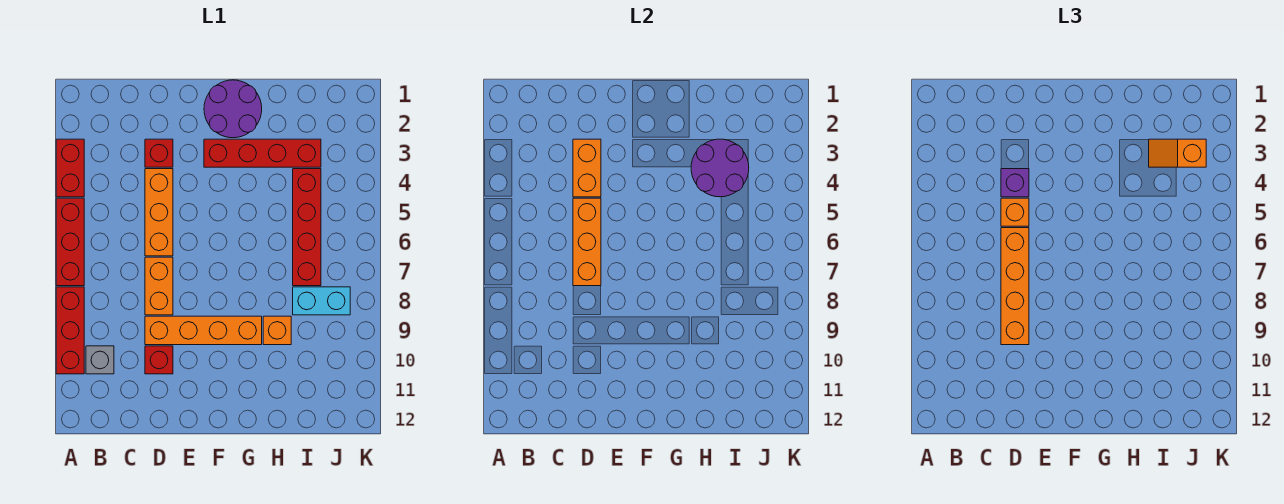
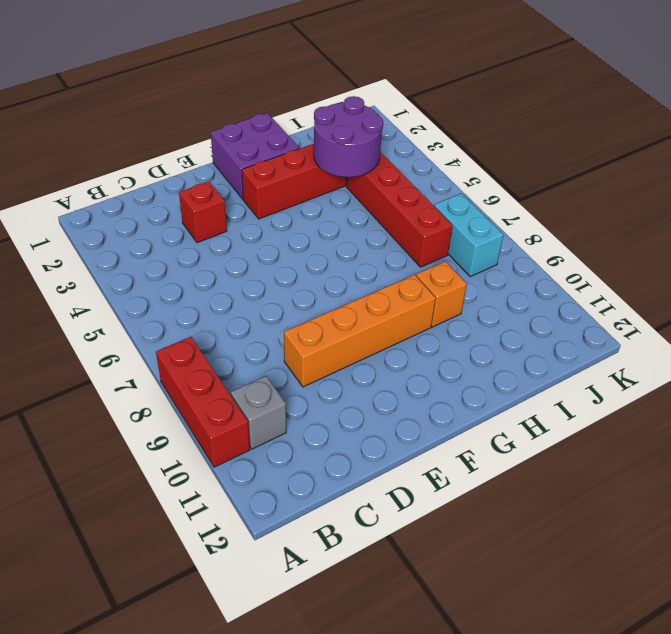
purple brick F1:G2 level 1 -> purple round brick F1:G2 level 1
cyan brick J7:J8 level 1 -> cyan brick I8:J8 level 1
none -> red brick A3:A4 level 1
none -> red brick A5:A7 level 1
none -> orange brick D4:D6 level 1

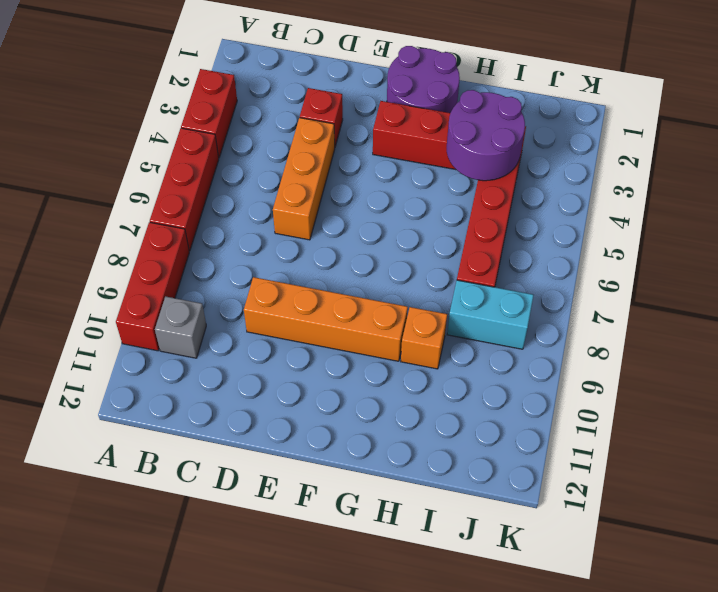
none -> orange brick D7:D8 level 1
none -> red brick D10 level 1
none -> orange brick D3:D4 level 2

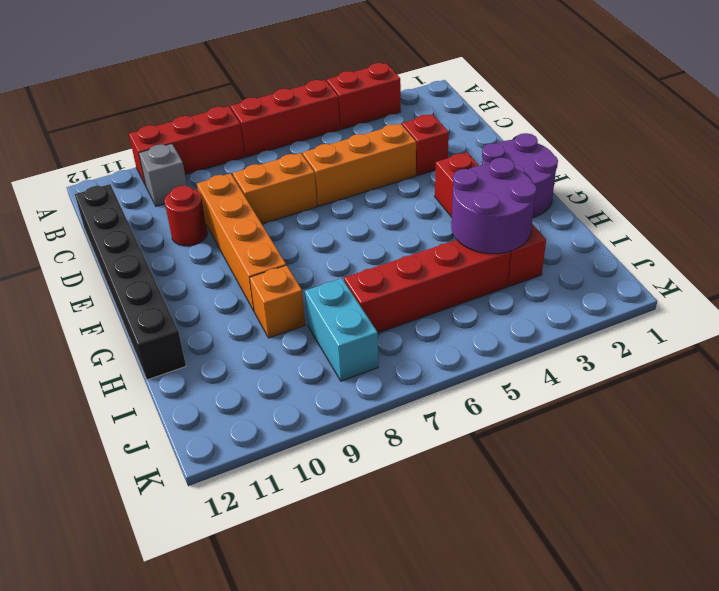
black brick C12:H12 level 1 -> none
red round brick D10 level 1 -> red brick D10 level 1
none -> orange brick D3:D4 level 2
none -> orange brick D5:D7 level 2
none -> purple brick D4 level 3

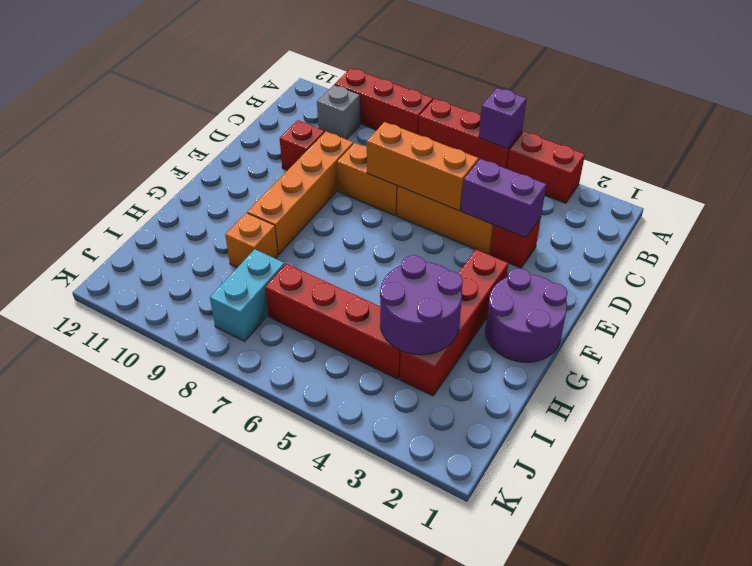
purple brick A5 level 2 -> purple brick D4 level 3
purple brick D3:D4 level 2 -> orange brick D3:D4 level 2
none -> orange brick D5 level 3
none -> orange brick D6:D9 level 3
none -> orange slope I3:J3 level 3 top J

